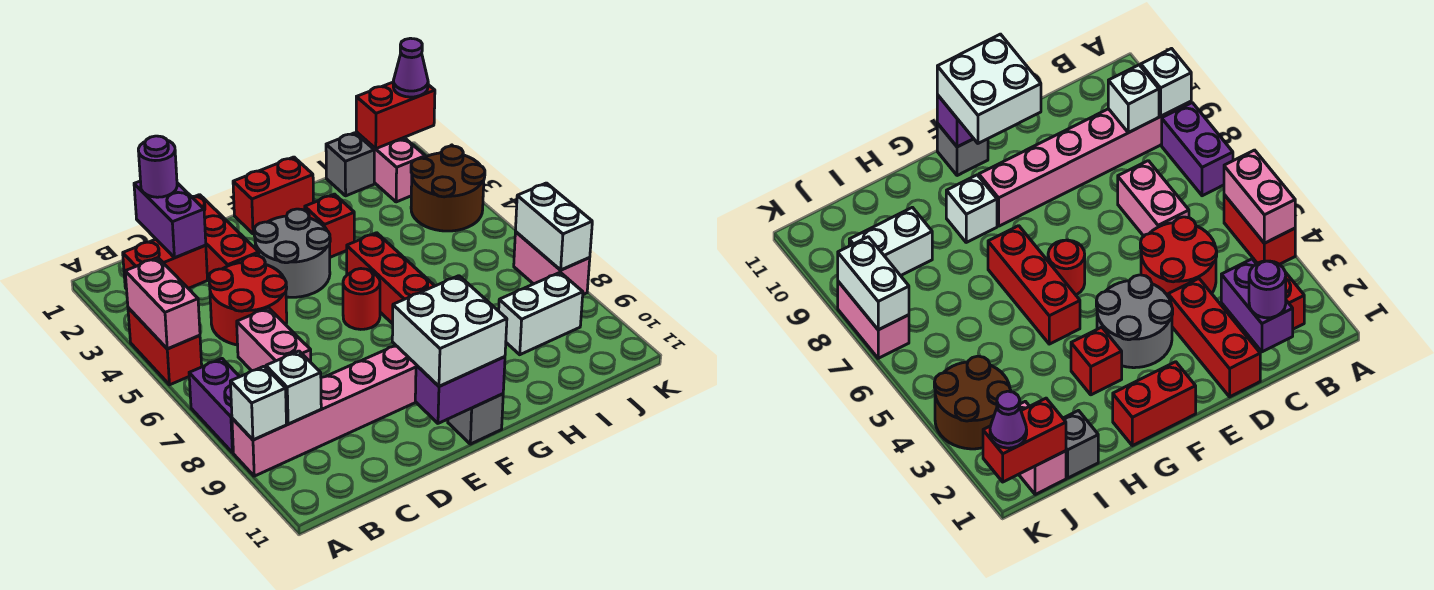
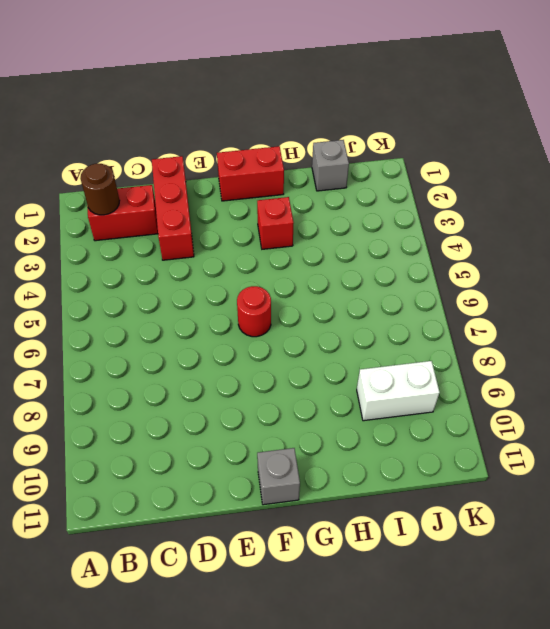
brown round brick B2 level 2 -> none
none -> red brick A4:A5 level 1
none -> purple brick A7:A8 level 1
none -> pink brick A9:F9 level 1

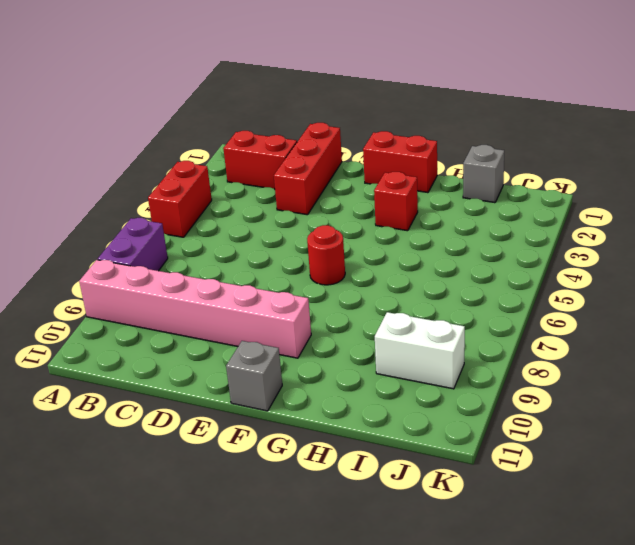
none -> red round brick C4:D5 level 1
none -> pink brick C6:C7 level 1
none -> grey round brick E3:F4 level 1

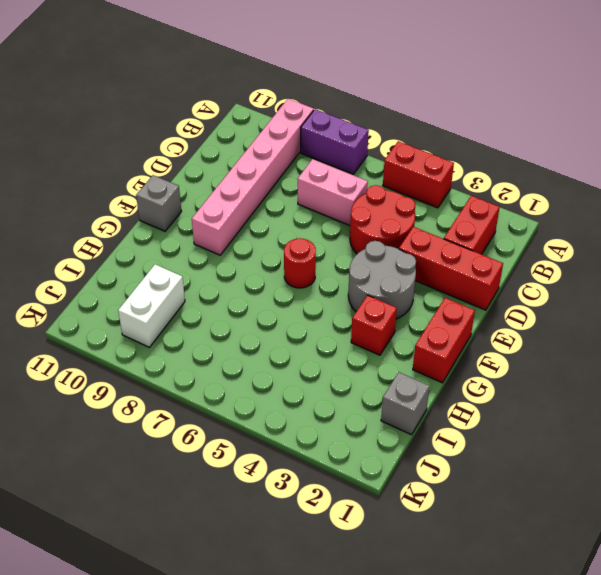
none -> red brick G5:G7 level 1
none -> white brick G9 level 1
none -> pink brick J1:J2 level 1

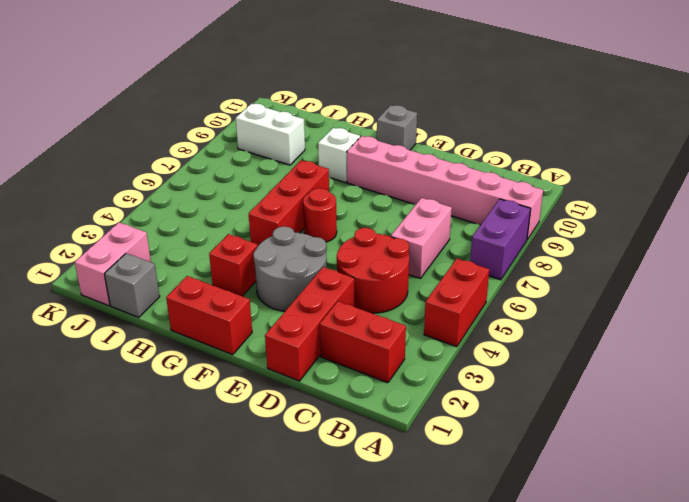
none -> brown round brick J3:K4 level 1
none -> pink brick K7:K8 level 1
none -> pink brick A4:A5 level 2

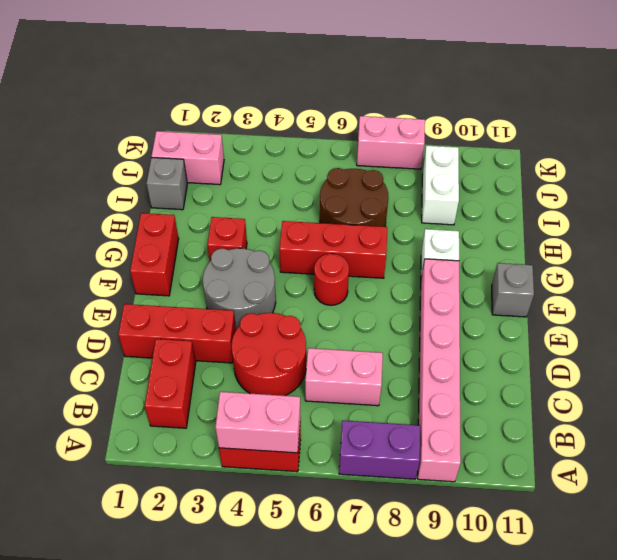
brown round brick H6:I7 level 1 -> brown round brick J3:K4 level 1
none -> white brick A9 level 2
none -> white brick B9 level 2
none -> purple brick C1:C2 level 2

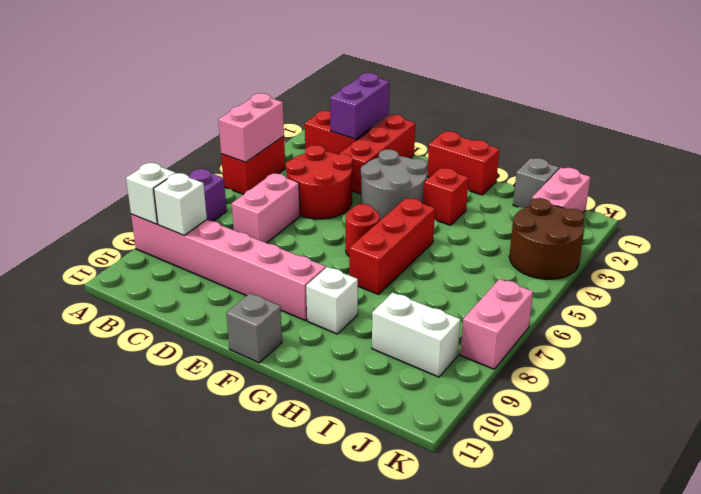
none -> purple brick E11:F11 level 2
none -> red brick J1:K1 level 2
none -> white brick K7:K8 level 2

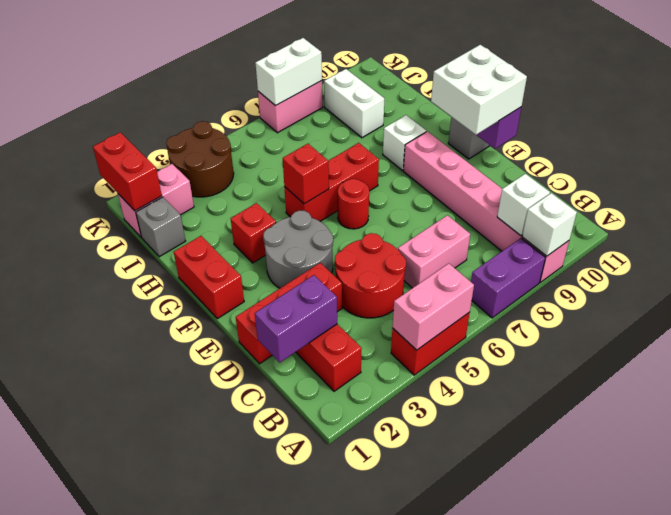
red brick G5 level 2 -> none
none -> purple round brick C1 level 3
none -> purple cone K1 level 3

